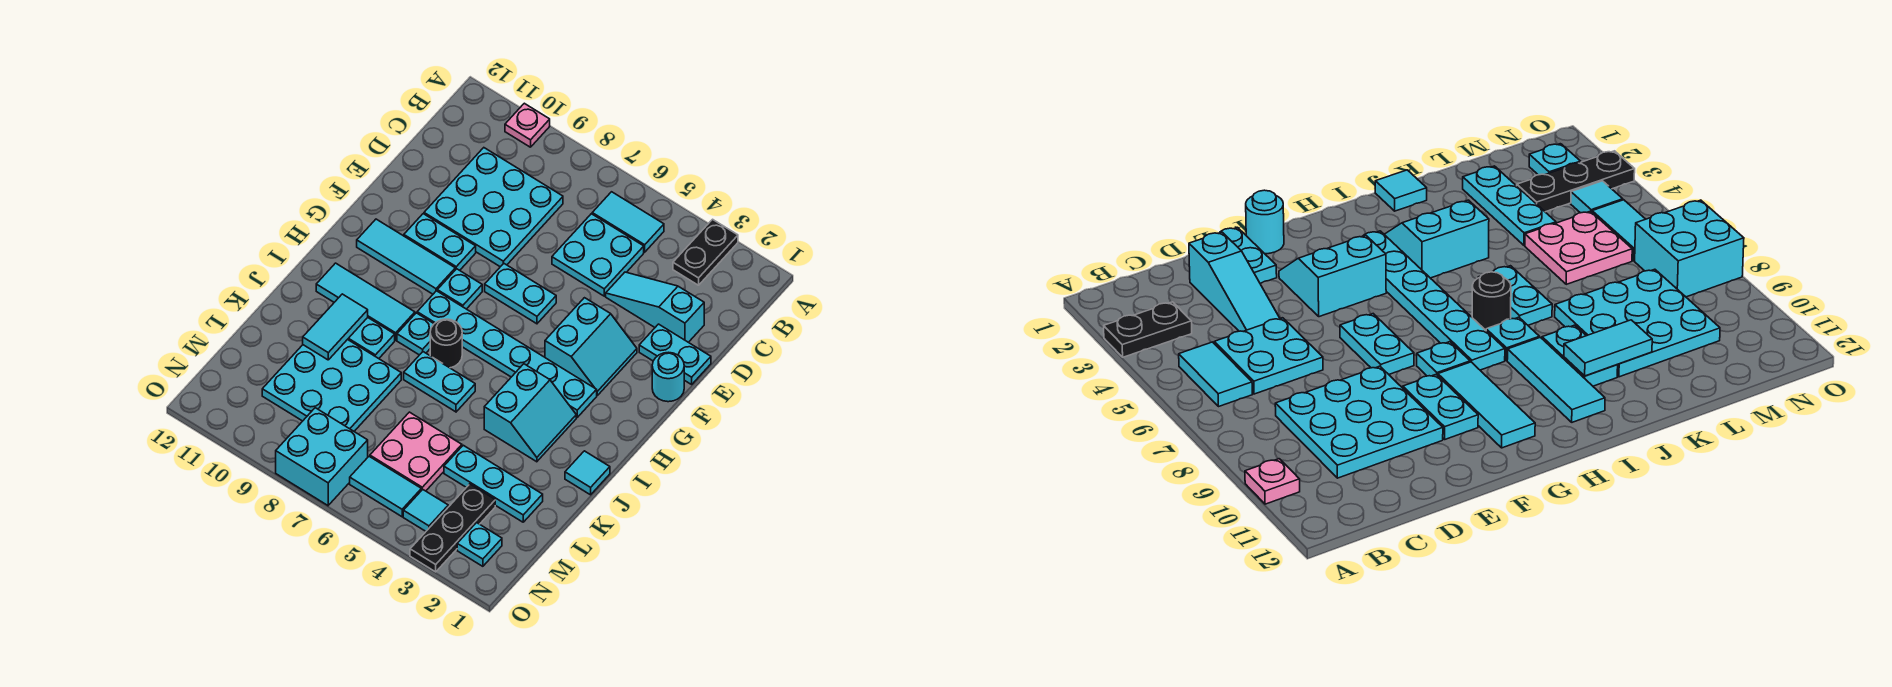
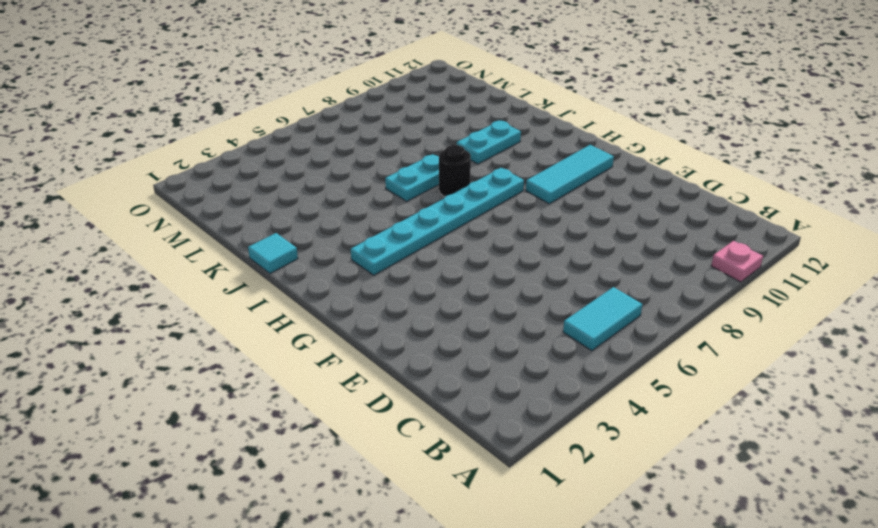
none -> black plate A3:B3 level 1
none -> cyan plate C5:D6 level 1
none -> cyan plate C8:E10 level 1
none -> cyan slope D2:D4 level 1 top 2

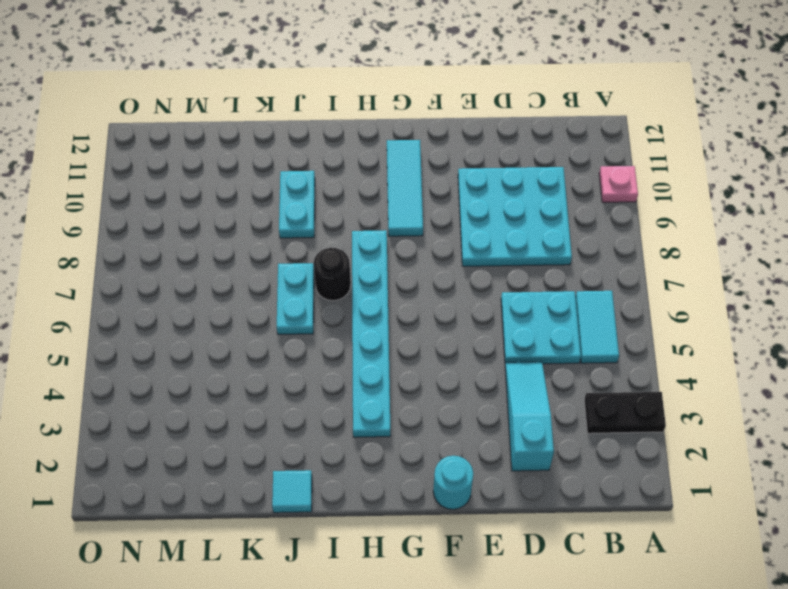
none -> cyan plate E1:E2 level 1
none -> cyan slope F3:G4 level 1 top 4
none -> cyan plate F6:F7 level 1
none -> cyan plate F9:F10 level 1

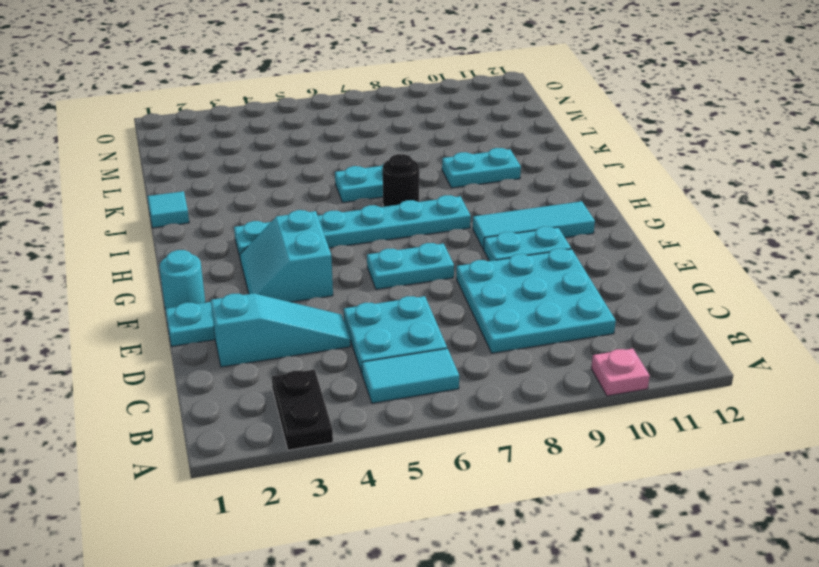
none -> cyan plate G8 level 1
none -> cyan slope I3:J4 level 1 top 4
none -> cyan plate I8 level 1
none -> cyan tile I9:I11 level 1

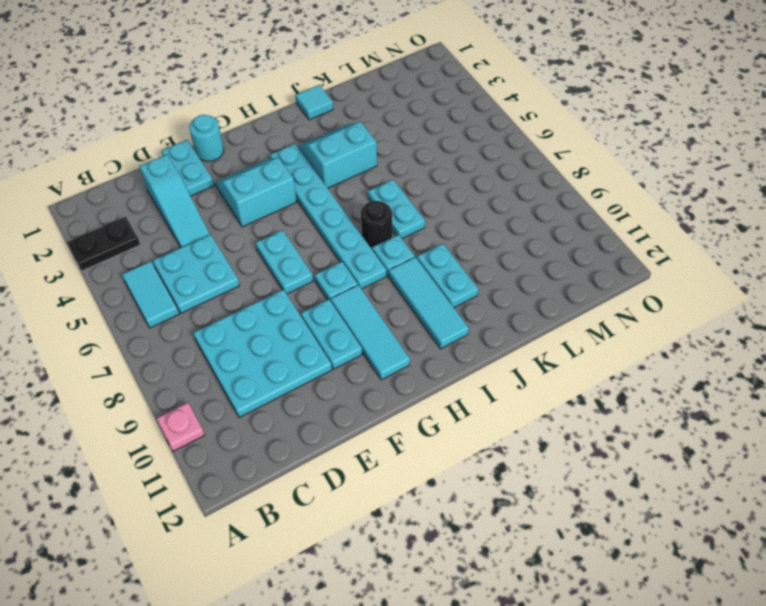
none -> cyan plate K8:M10 level 1
none -> cyan plate L2:L4 level 1
none -> pink plate L5:M6 level 1
none -> black plate M3:O3 level 1

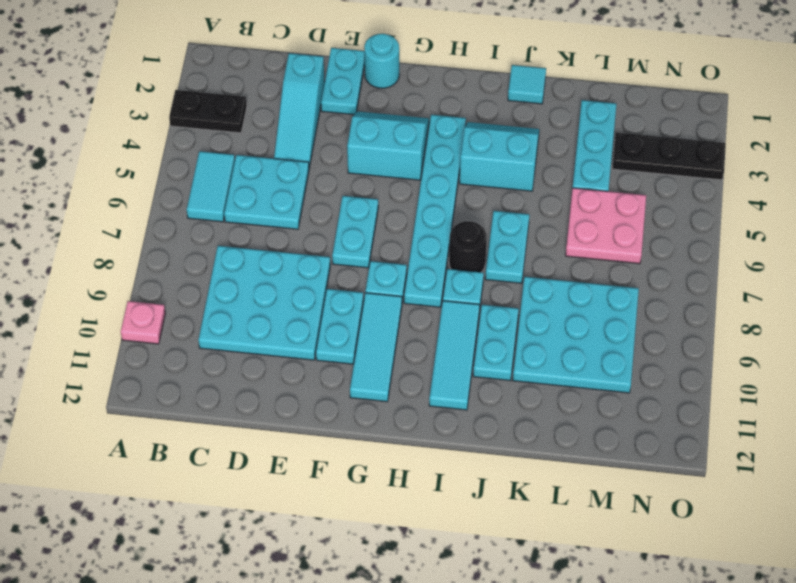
none -> cyan plate N2 level 1
none -> cyan tile N4 level 1
none -> cyan tile N5:N6 level 1
none -> cyan brick N7:O8 level 1

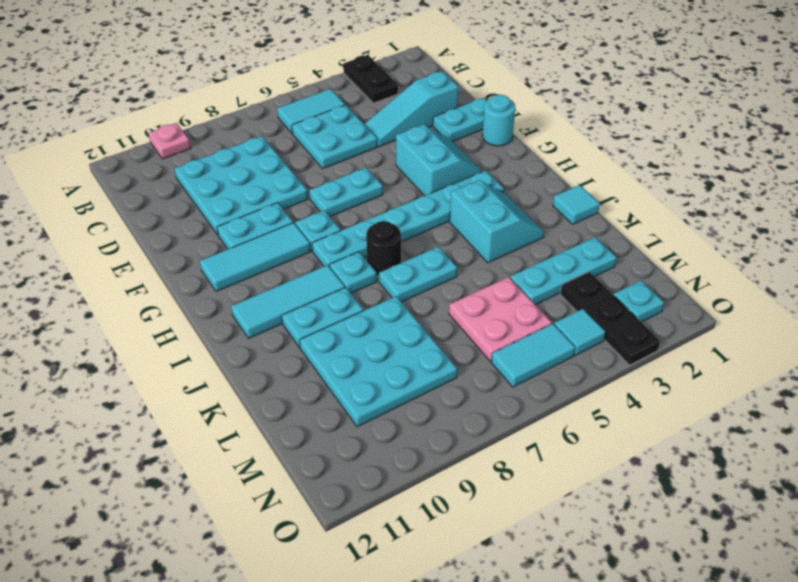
none -> cyan brick N7:O8 level 1
none -> cyan tile J10:K10 level 2

